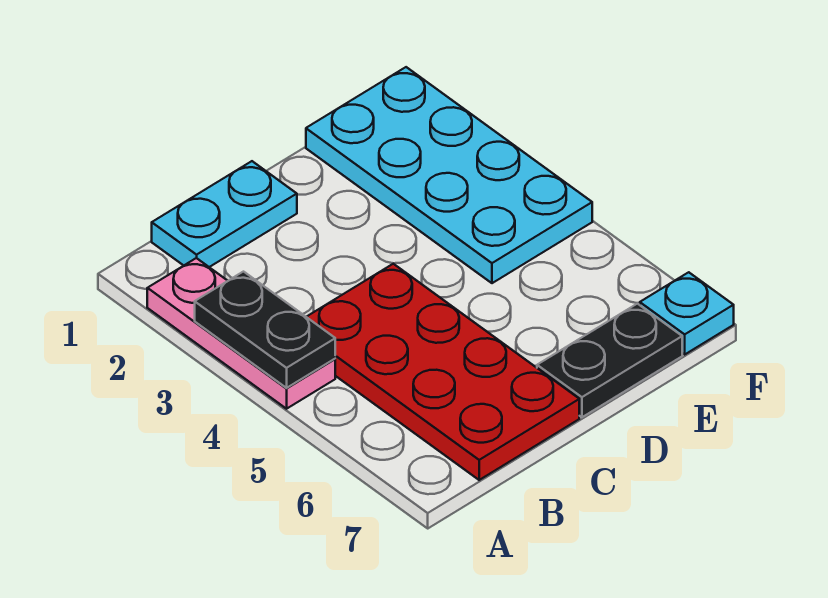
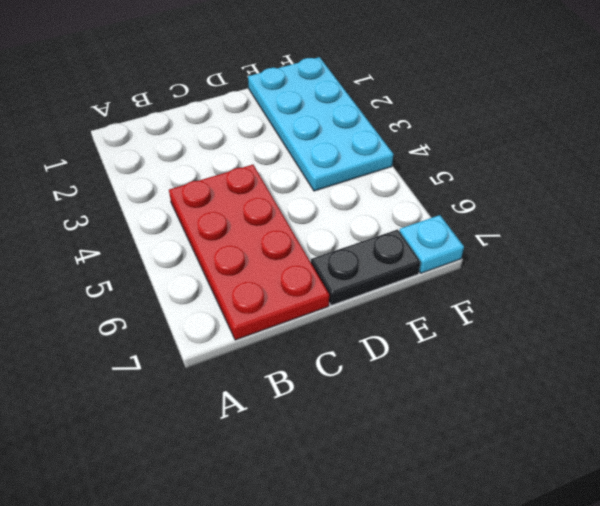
none -> pink plate A2:A4 level 1
none -> cyan plate B1:C1 level 1

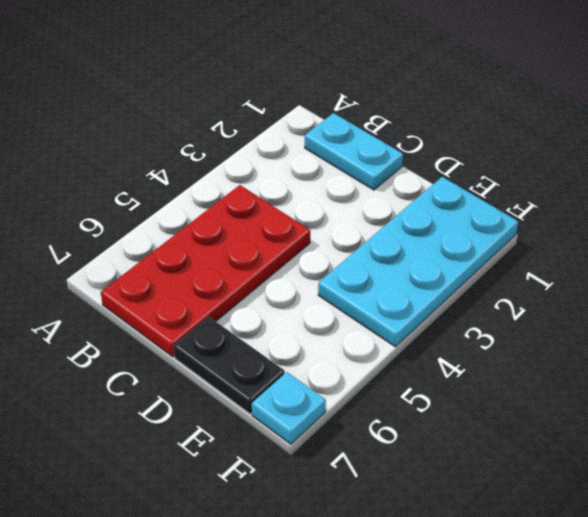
none -> pink plate A2:A4 level 1
none -> black plate A3:A4 level 2

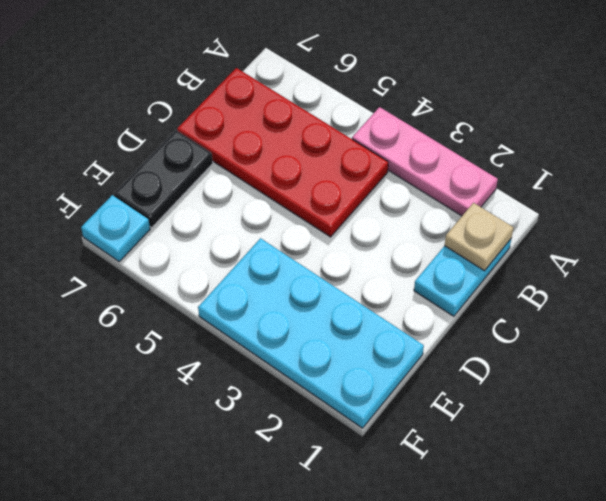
tan plate B1 level 2 -> none
none -> black plate A3:A4 level 2

